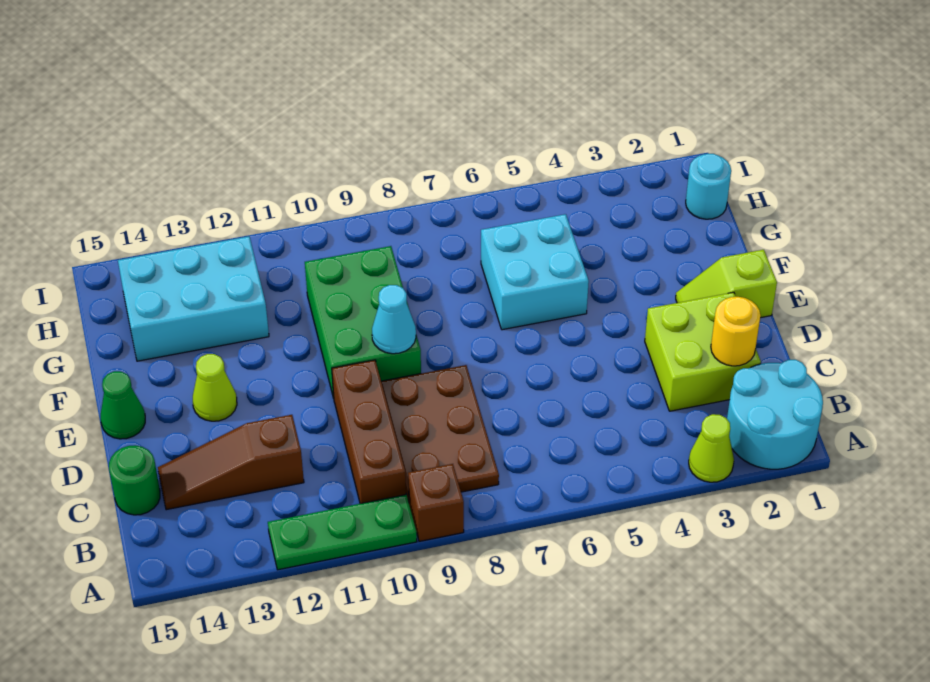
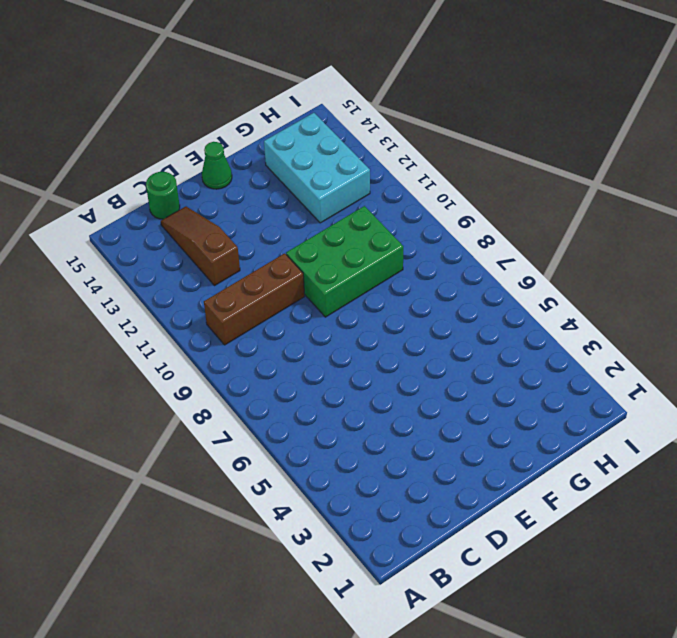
none -> cyan round brick A1:B2 level 1
none -> lime cone A3 level 1
none -> brown brick A9 level 1

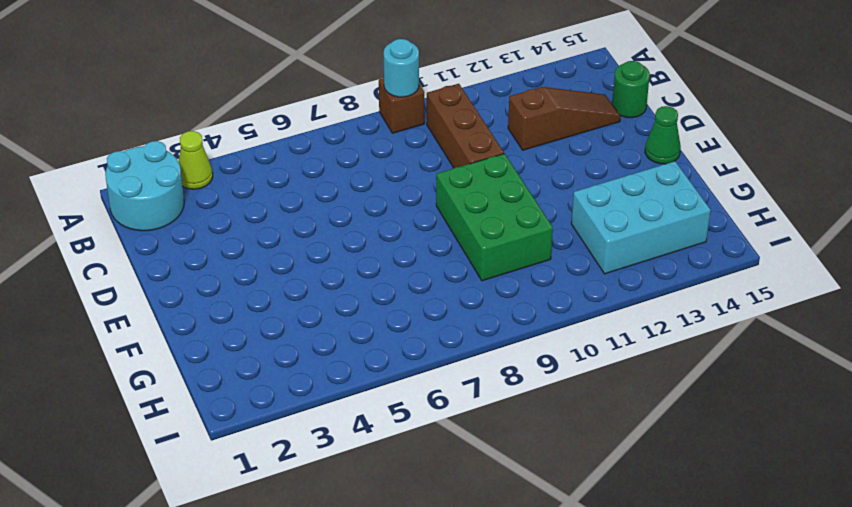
cyan round brick A9 level 2 -> cyan round brick H1 level 1
none -> green plate A10:A12 level 1
none -> brown plate B8:D9 level 1
none -> lime brick C2:D3 level 1

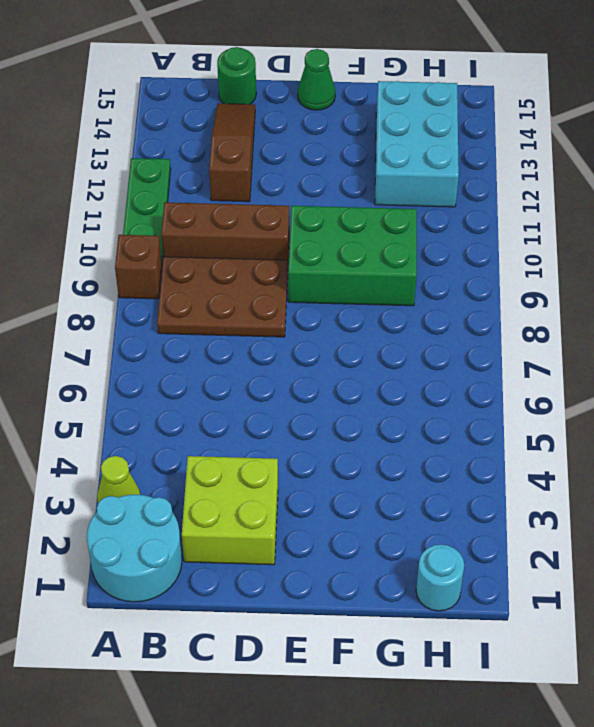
none -> lime slope E1:E2 level 1 top 1
none -> lime cone E13 level 1
none -> cyan brick F5:G6 level 1

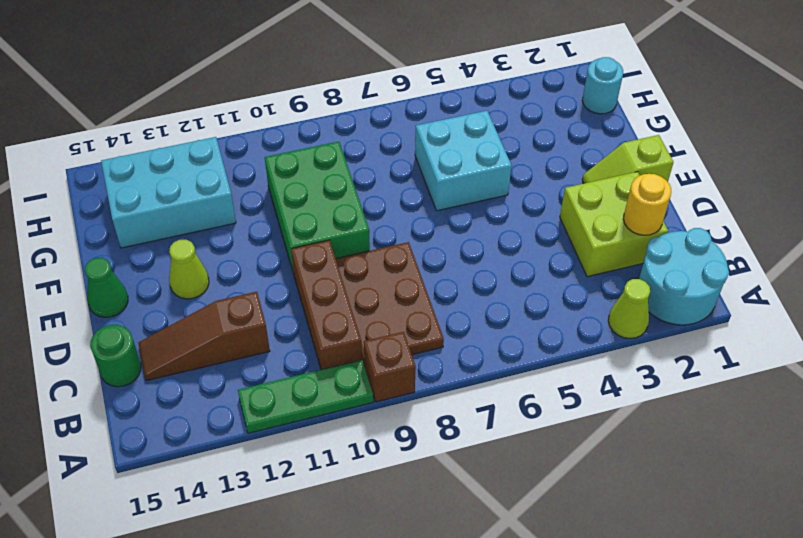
none -> cyan cone E9 level 2

